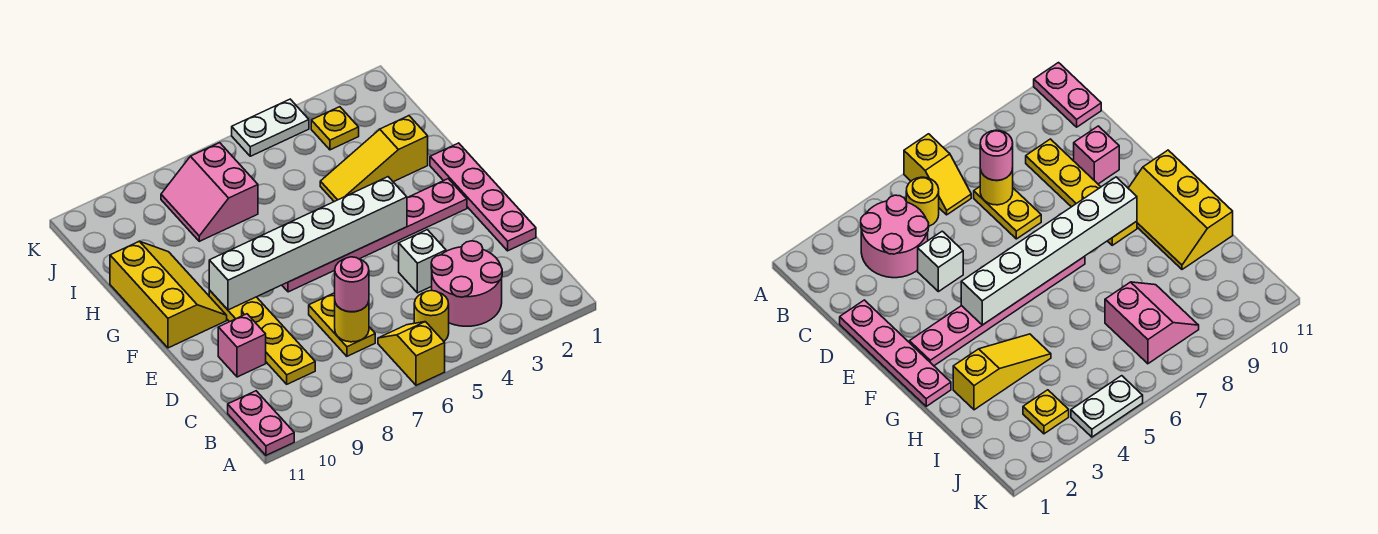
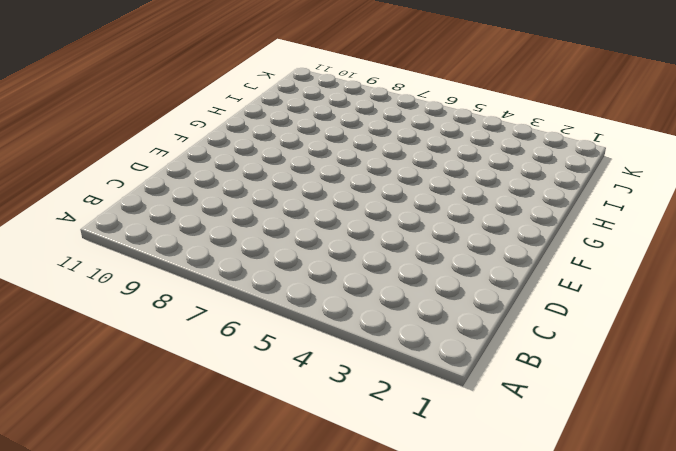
none -> yellow slope A6:B6 level 1 top A
none -> pink plate A11:B11 level 1
none -> pink round brick B3:C4 level 1

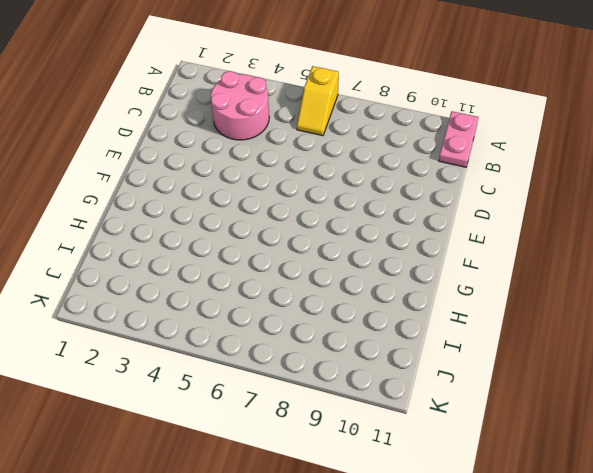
none -> yellow round brick B5 level 1
none -> yellow plate C7:D7 level 1
none -> yellow plate C9:F9 level 1

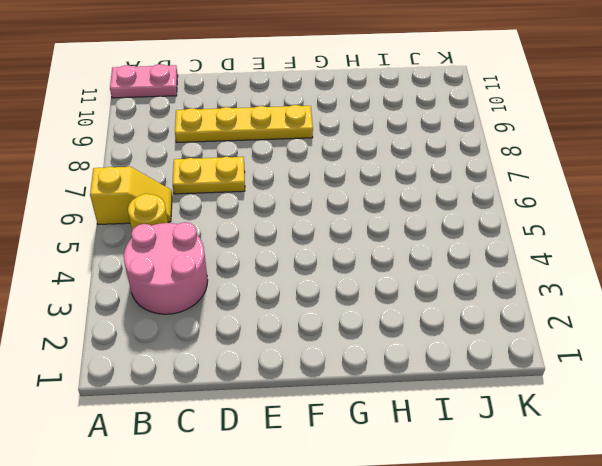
none -> pink plate D1:G1 level 1
none -> white brick D4 level 1
none -> pink brick D10 level 1

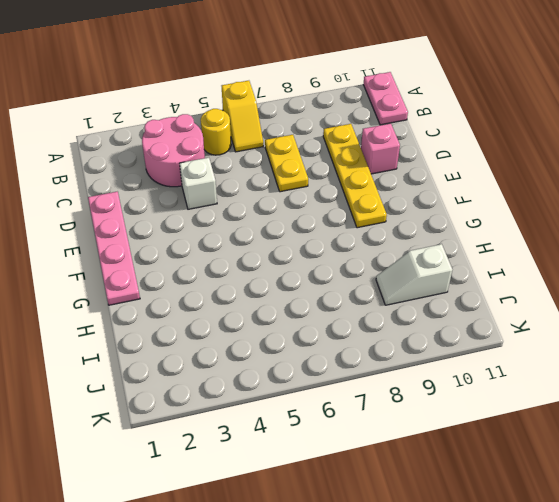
white slope I9:I10 level 1 top 10 -> none
none -> pink plate F2:F7 level 1
none -> yellow slope F10:H11 level 1 top 11
none -> yellow slope H2:H4 level 1 top 2

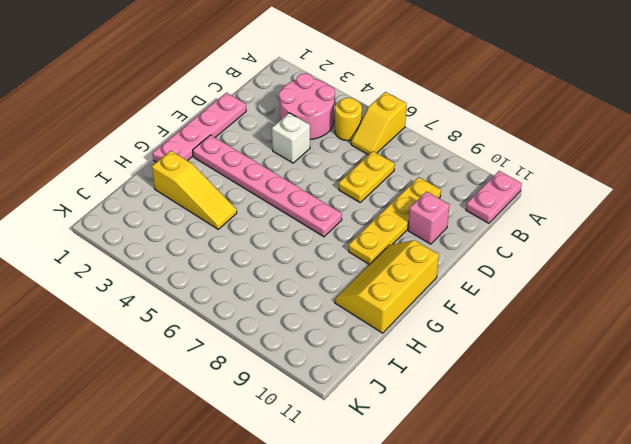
none -> pink slope I7:J8 level 1 top 7
none -> yellow plate J3 level 1
none -> white plate K4:K5 level 1

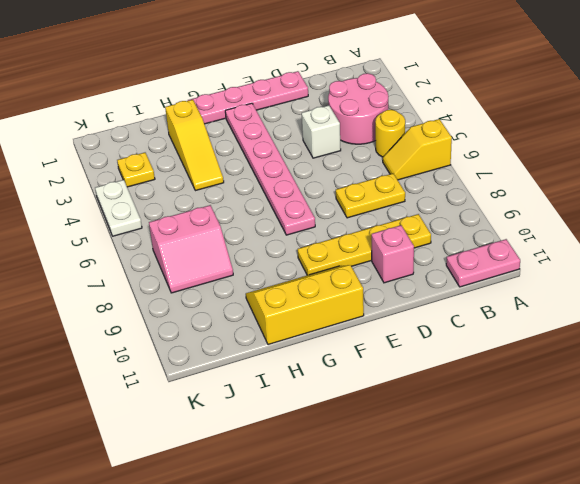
none -> yellow round brick C7 level 2
none -> white brick F4:F9 level 2
none -> pink round brick C7 level 3

